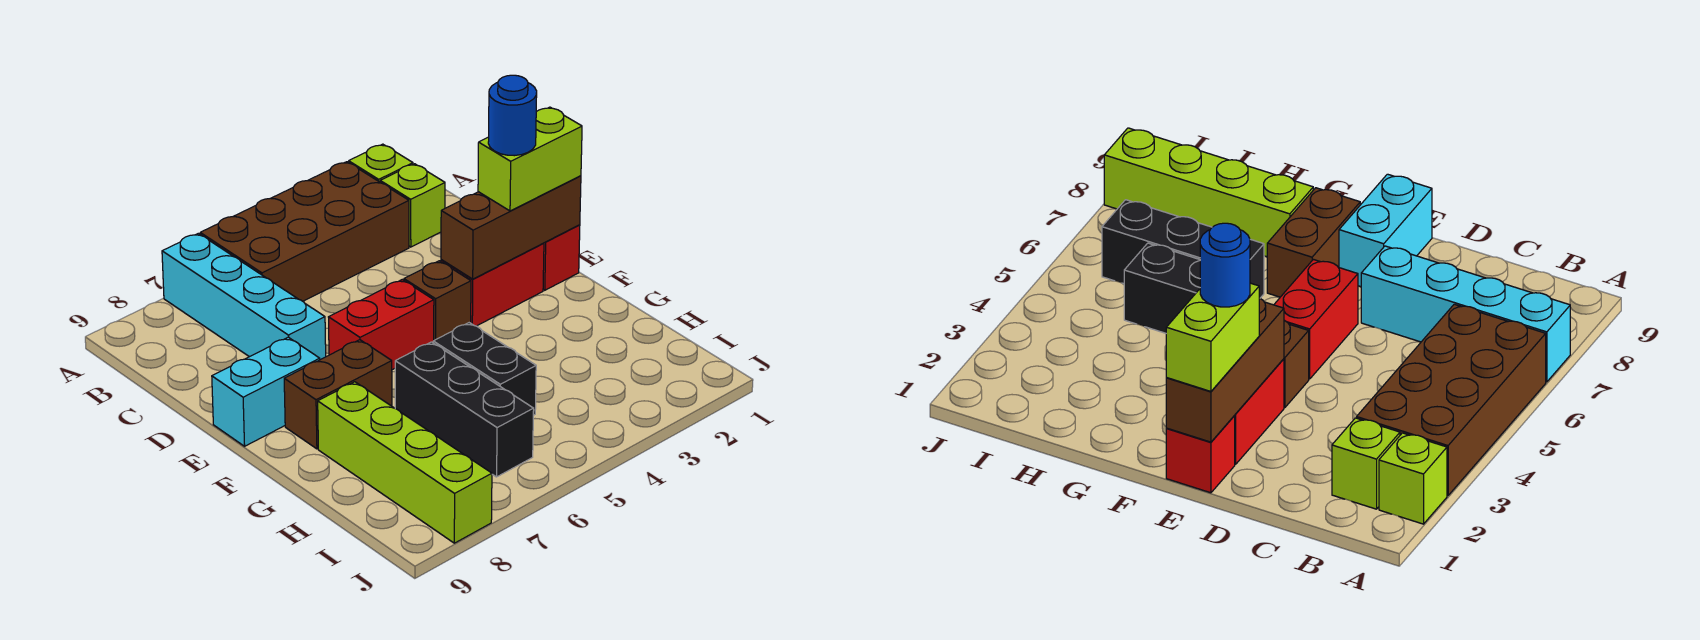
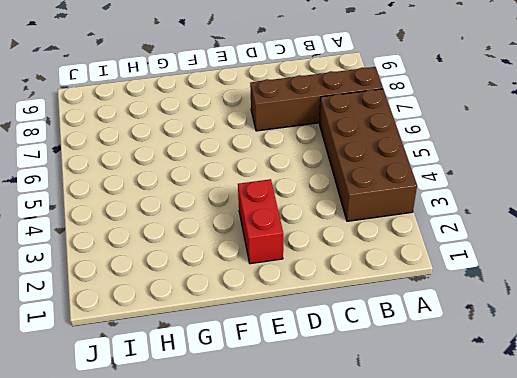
brown brick A7:D7 level 1 -> cyan brick A7:D7 level 1
none -> lime brick A2 level 1
none -> lime brick B2 level 1
none -> red brick E1 level 1

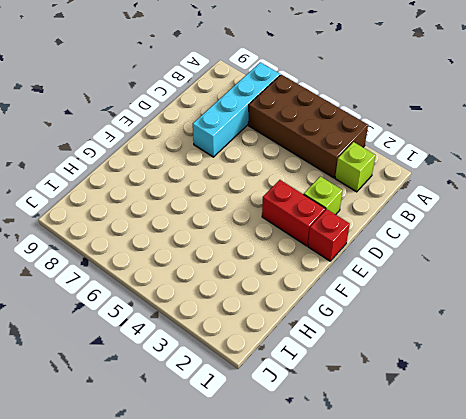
lime brick D2 level 1 -> lime brick A2 level 1
none -> brown brick E4 level 1
none -> red brick E5:E6 level 1
none -> cyan brick E8:E9 level 1

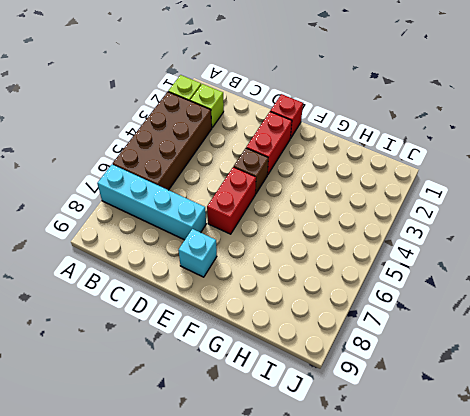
cyan brick E8 level 1 -> cyan brick E8:E9 level 1
none -> brown brick F7:F8 level 1
none -> black brick G5:H5 level 1
none -> black brick G6:I6 level 1

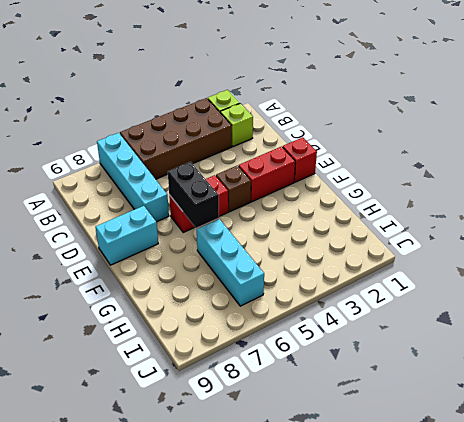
black brick E6:F6 level 2 -> black brick G5:H5 level 1
cyan brick G6:I6 level 1 -> black brick G6:I6 level 1
none -> brown brick F7:F8 level 1
none -> lime brick G8:J8 level 1
none -> brown brick E1:E3 level 2

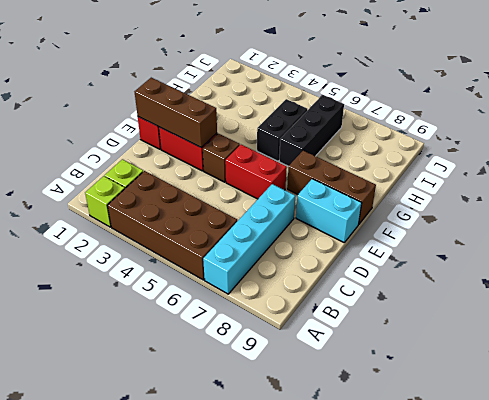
brown brick F7:F9 level 1 -> brown brick F7:F8 level 1
none -> lime brick G8:J8 level 1
none -> lime brick E1:E2 level 3
none -> blue round brick E2 level 4

